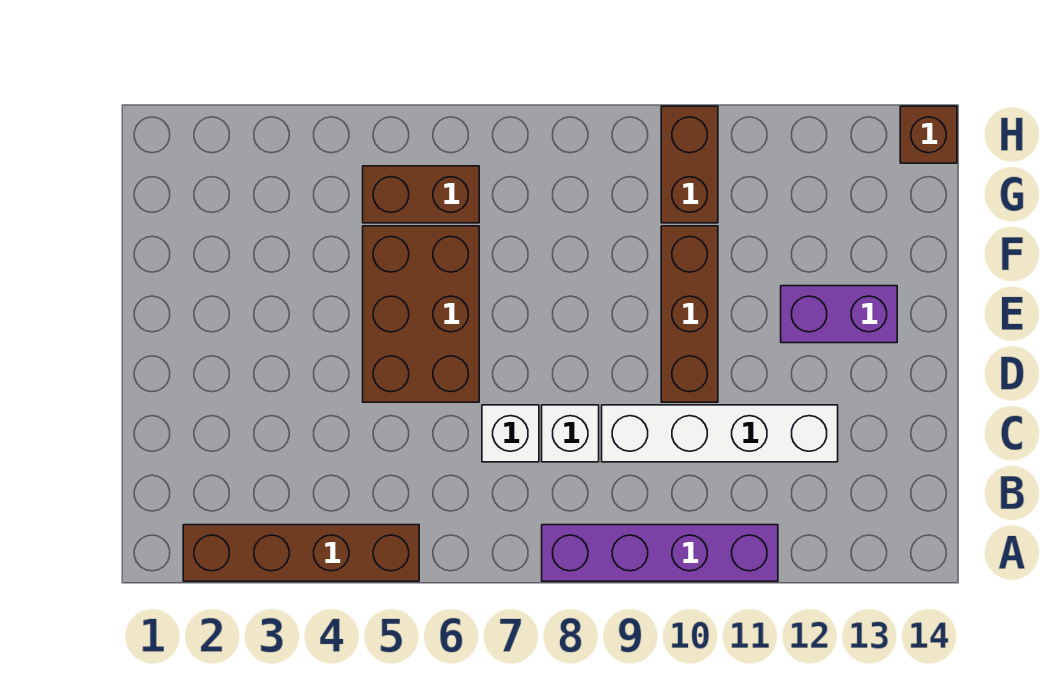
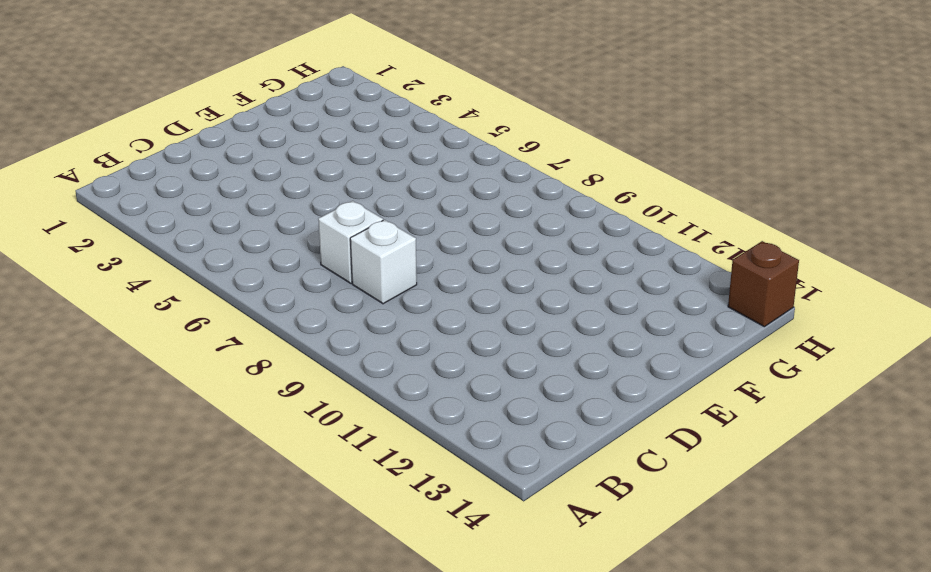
none -> brown brick A2:A5 level 1
none -> purple brick A8:A11 level 1

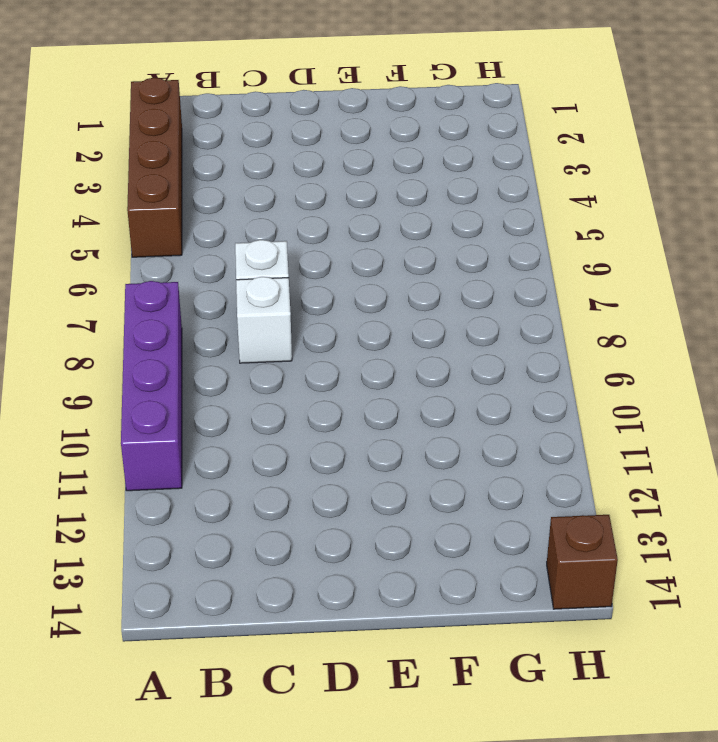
none -> white brick C9:C12 level 1
none -> brown brick D5:F6 level 1

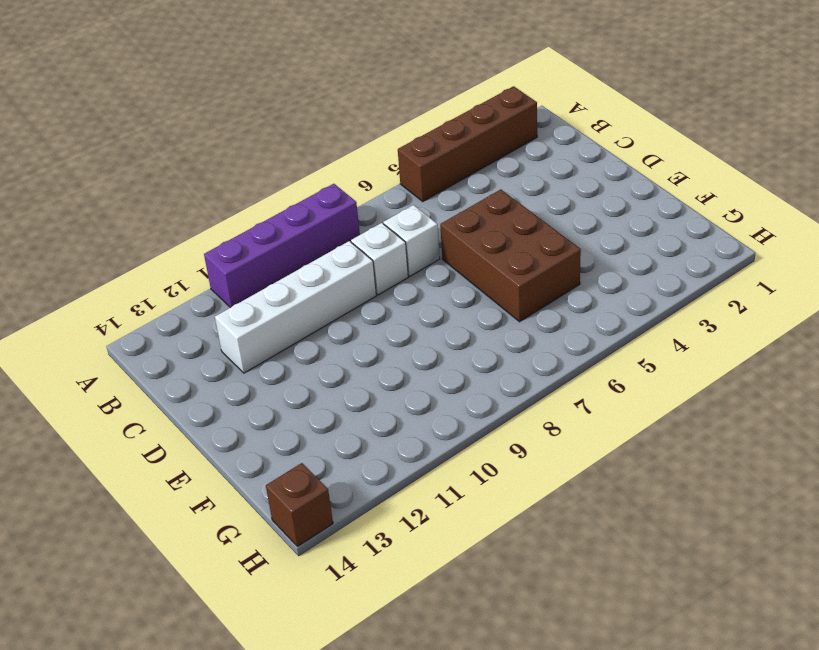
none -> brown brick D10:F10 level 1
none -> purple brick E12:E13 level 1

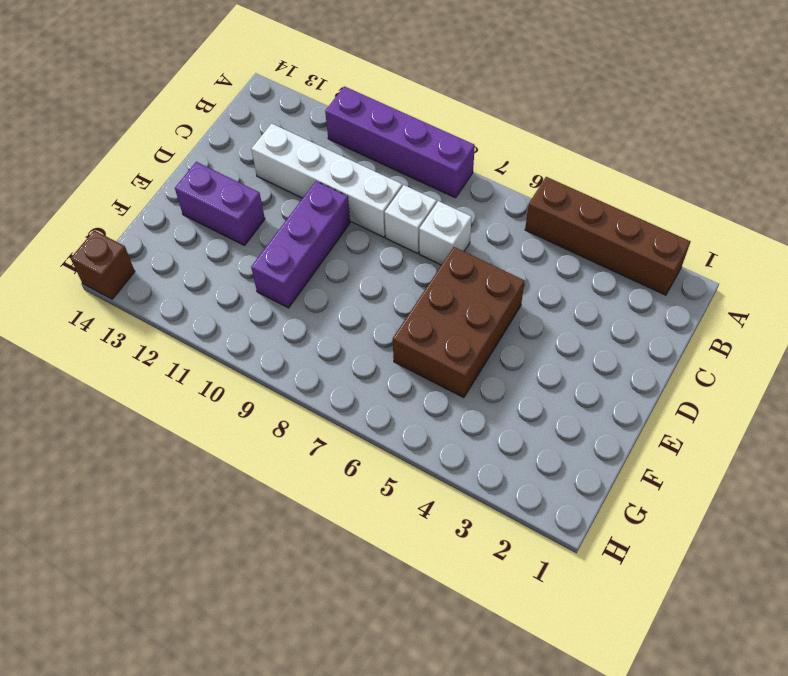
purple brick D10:F10 level 1 -> brown brick D10:F10 level 1
none -> brown brick G5:G6 level 1
none -> brown brick G10:H10 level 1

